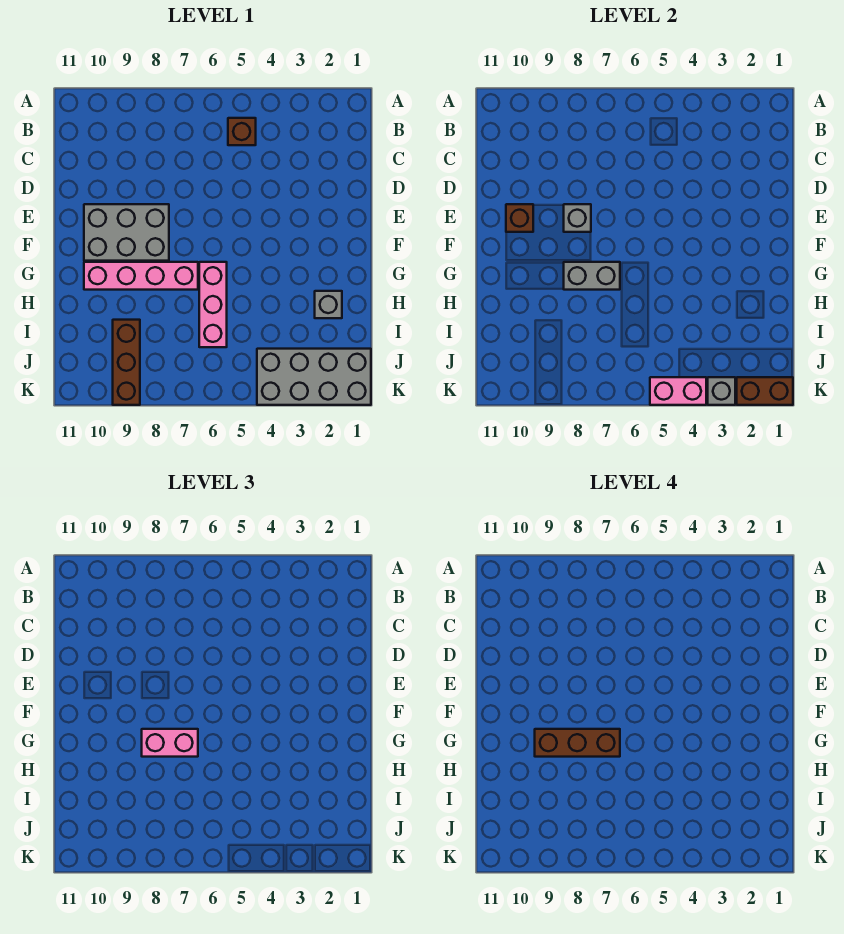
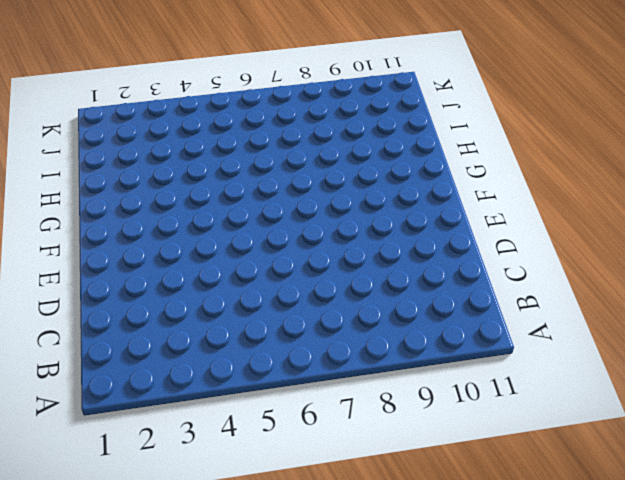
none -> brown brick B5 level 1
none -> grey brick E8:F10 level 1
none -> pink brick G6:I6 level 1

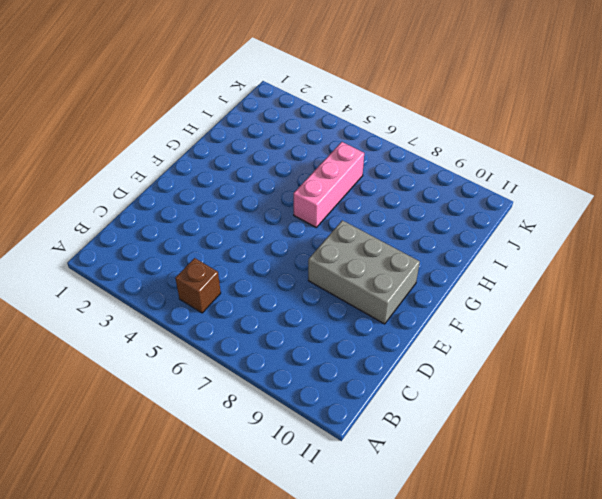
none -> pink brick G7:G10 level 1
none -> grey brick H2 level 1
none -> brown brick I9:K9 level 1

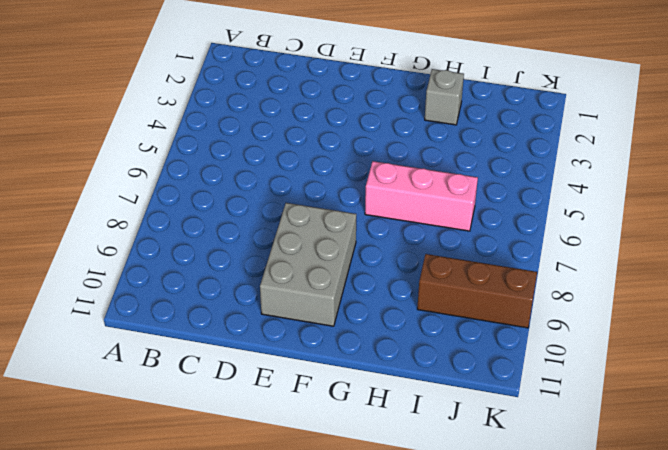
none -> brown brick B5 level 1
none -> pink brick G7:G10 level 1
none -> grey brick J1:K4 level 1

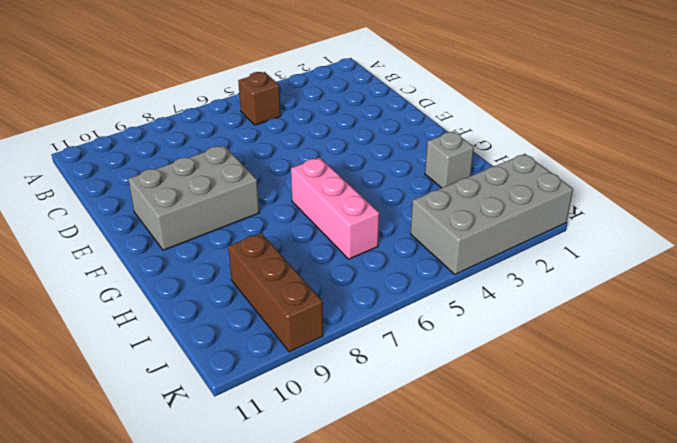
none -> pink brick G7:G10 level 1
none -> grey brick E8 level 2
none -> brown brick E10 level 2

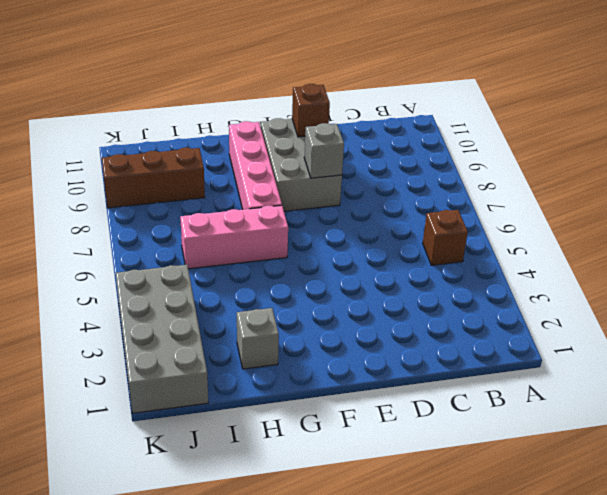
none -> grey brick G7:G8 level 2
none -> brown brick K1:K2 level 2
none -> grey brick K3 level 2

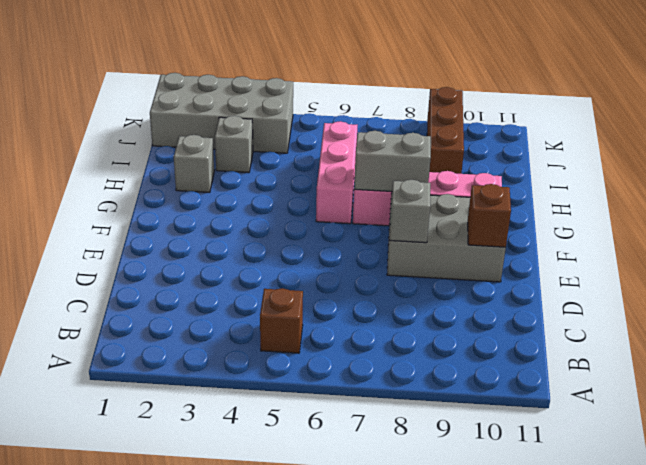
grey brick I3 level 1 -> grey brick K3 level 2
none -> brown brick K1:K2 level 2
none -> pink brick K4:K5 level 2
none -> pink brick G7:G8 level 3

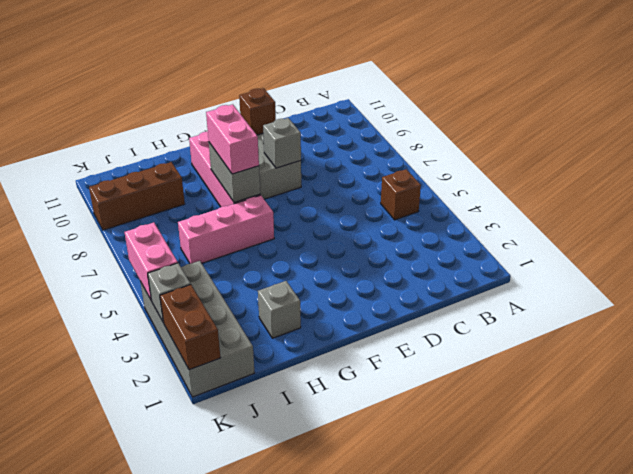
none -> brown brick G7:G9 level 4

